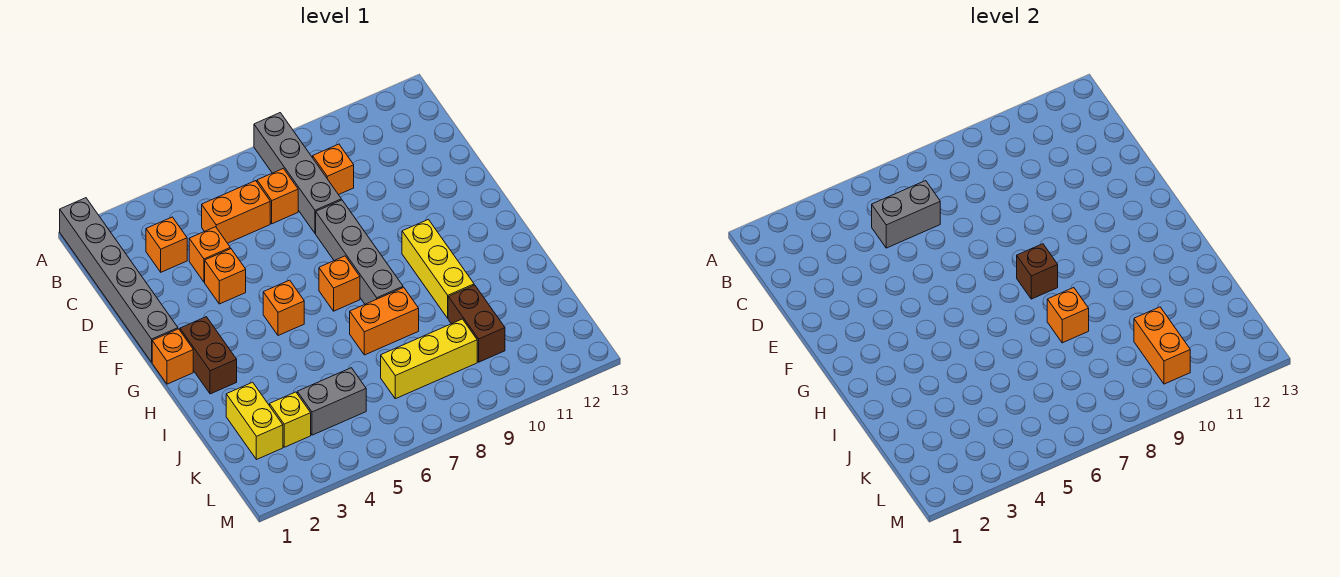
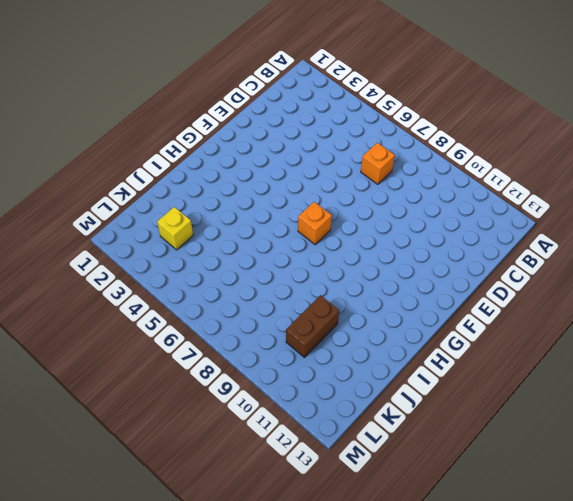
none -> grey brick A1:F1 level 1
none -> grey brick A8:D8 level 1
none -> orange brick C3 level 1

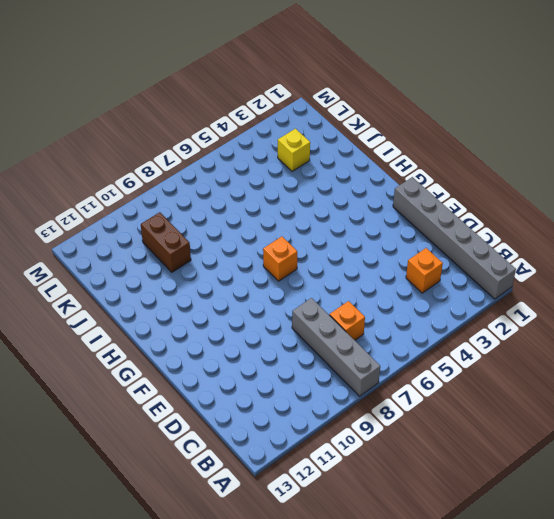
none -> orange brick C5:C6 level 1
none -> orange brick C9 level 1
none -> orange brick D4 level 1

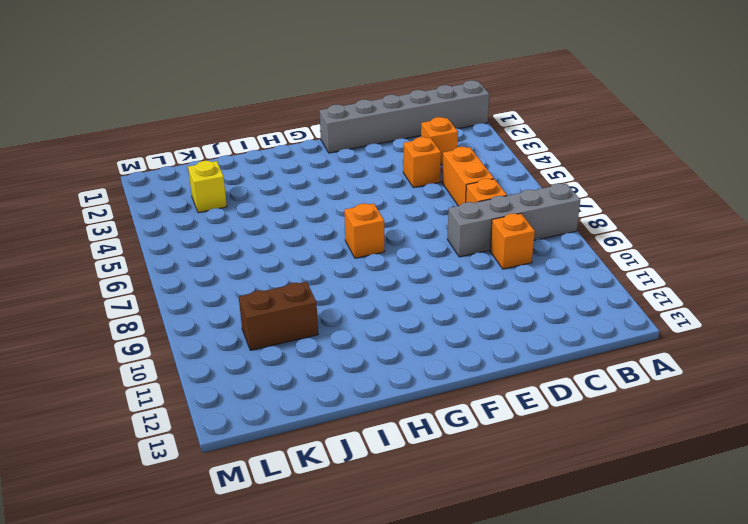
none -> orange brick E4 level 1
none -> grey brick E8:H8 level 1
none -> orange brick G1 level 1

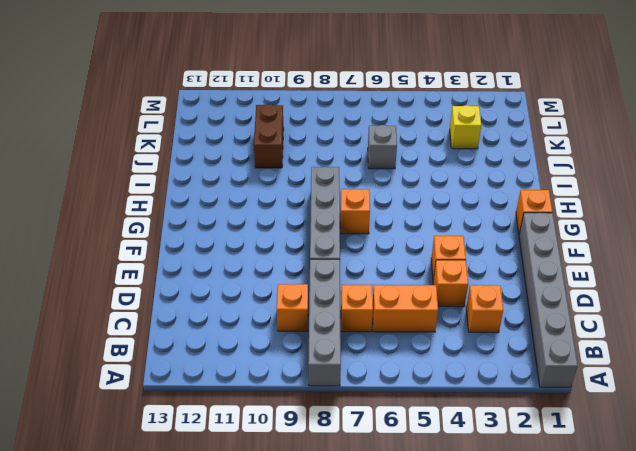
grey brick J6 level 1 -> none
none -> brown brick G2:H2 level 1
none -> orange brick G5 level 1
none -> yellow brick G10:I10 level 1

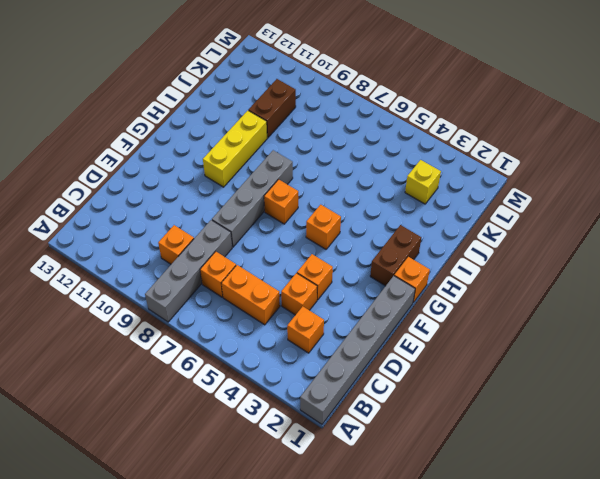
none -> orange brick I7:I8 level 1
none -> yellow brick J2:K2 level 1
none -> grey brick K4:K5 level 1

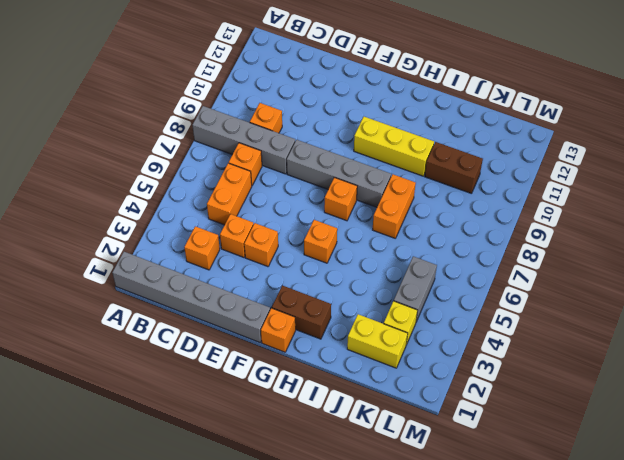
none -> yellow brick K7:K9 level 1
none -> grey brick C5:C6 level 2
none -> brown brick G8 level 2

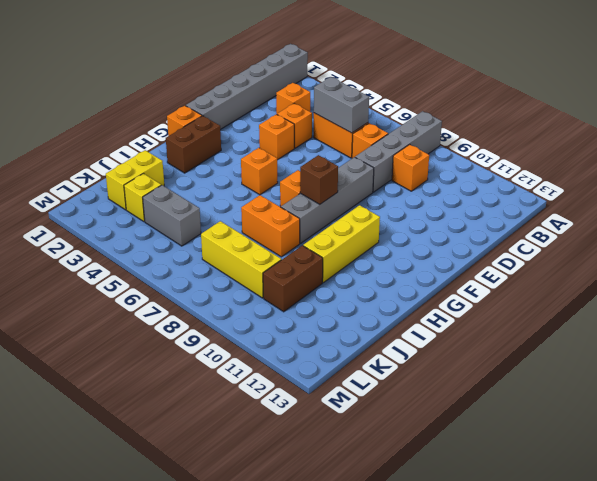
none -> orange brick I8 level 2
none -> orange brick K10:L10 level 2

